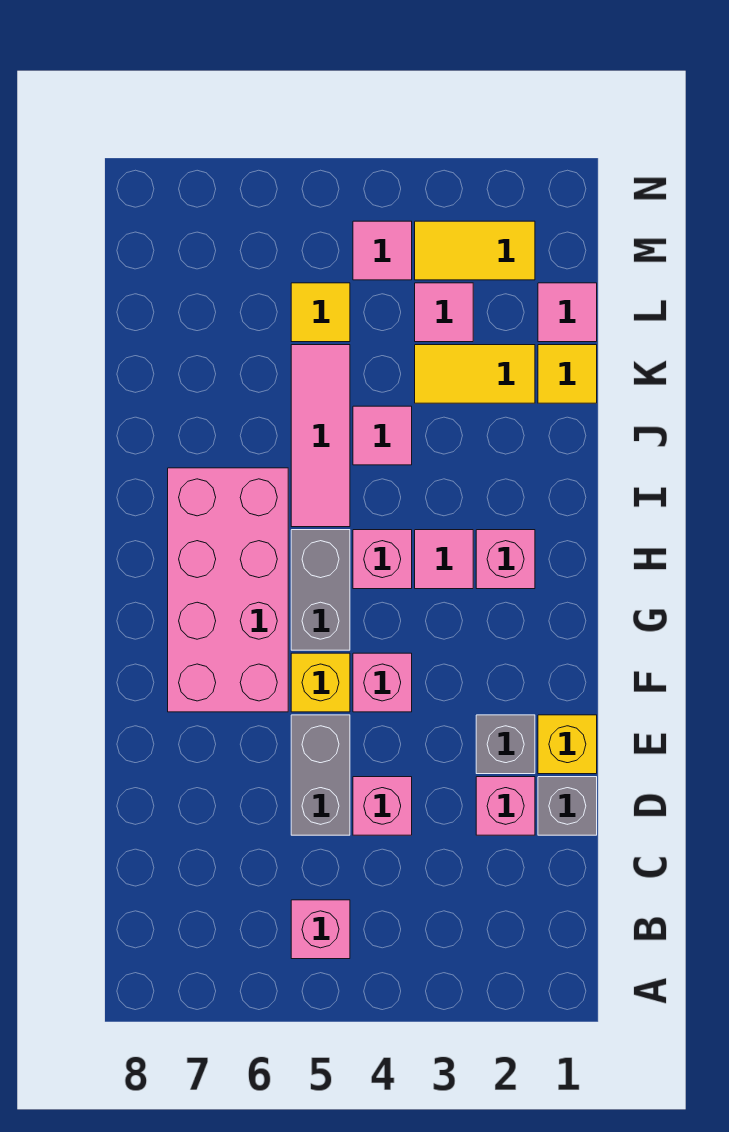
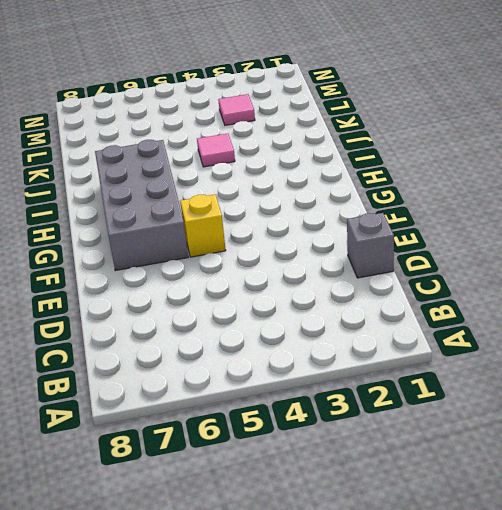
grey brick F6:I7 level 1 -> pink brick F6:I7 level 1
none -> pink brick B5 level 1
none -> pink brick D2 level 1
none -> pink brick D4 level 1

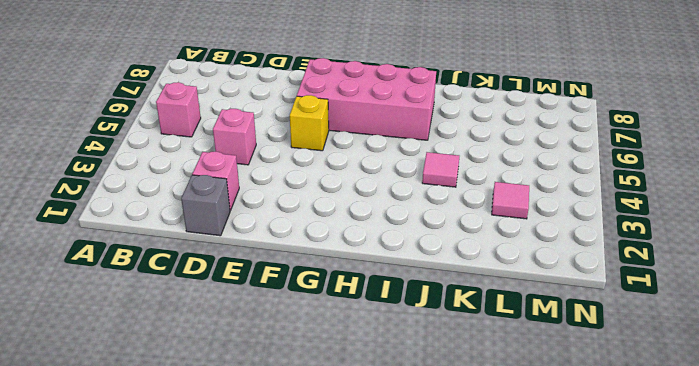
none -> grey brick D5:E5 level 1
none -> yellow brick E1 level 1
none -> grey brick E2 level 1

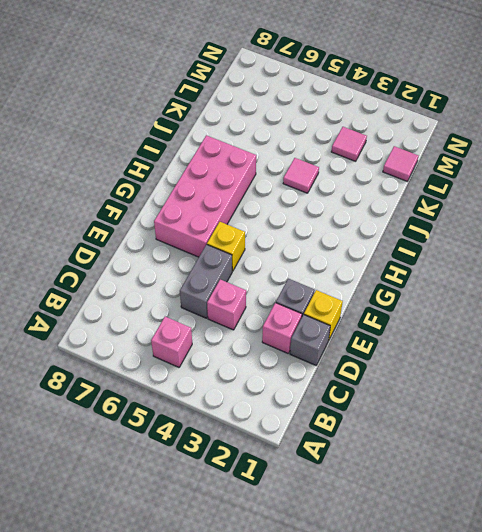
none -> pink brick F4 level 1
none -> grey brick G5:H5 level 1
none -> pink brick H2 level 1

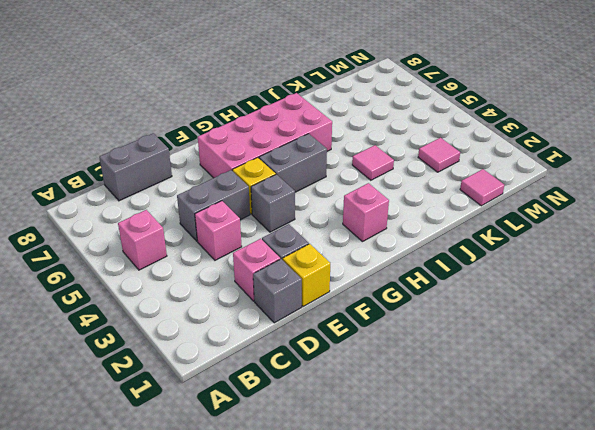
grey brick C8:D8 level 1 -> none
grey brick F4 level 1 -> pink brick F4 level 1
none -> pink tile H3 level 1
none -> pink brick H4 level 1
none -> pink tile I5:K5 level 1

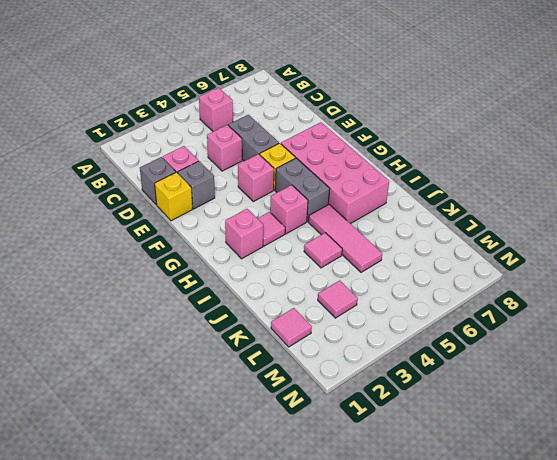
none -> yellow tile K1 level 1
none -> yellow tile K2:K3 level 1
none -> yellow tile L5 level 1

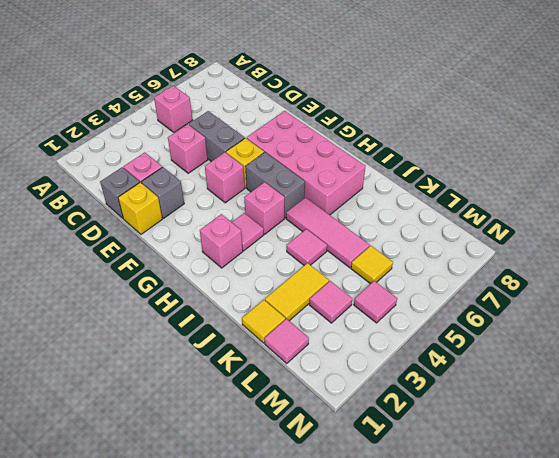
none -> yellow tile M2:M3 level 1

